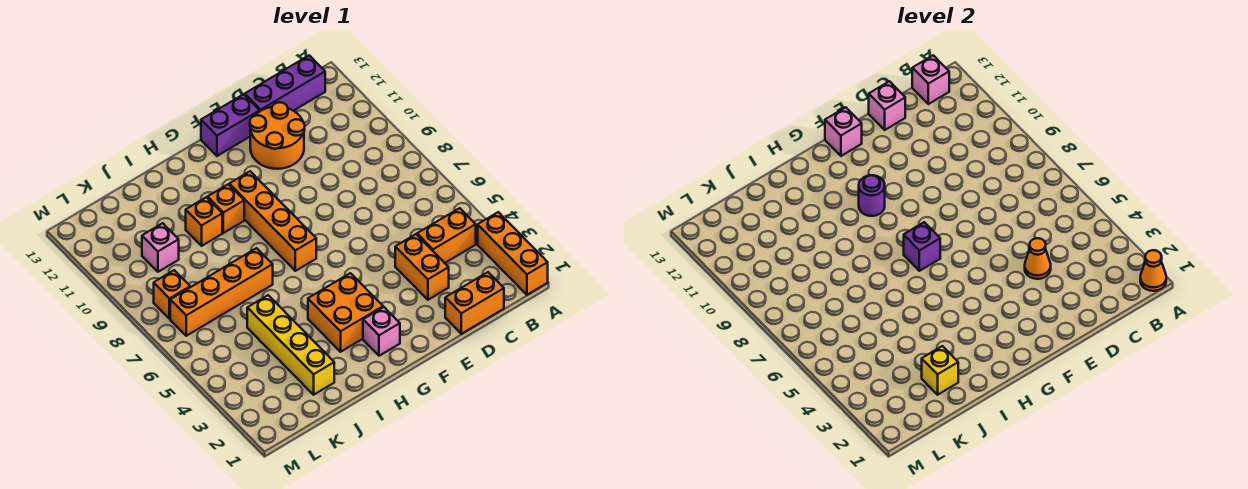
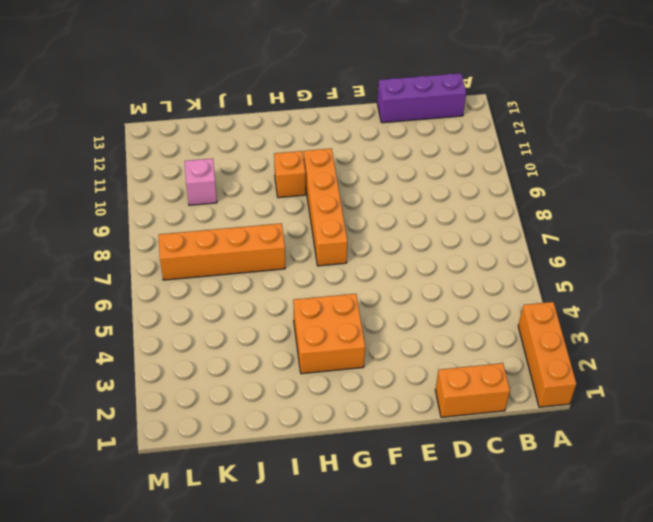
none -> orange brick B4:C4 level 1
none -> orange brick D3:D4 level 1
none -> orange round brick D11:E12 level 1

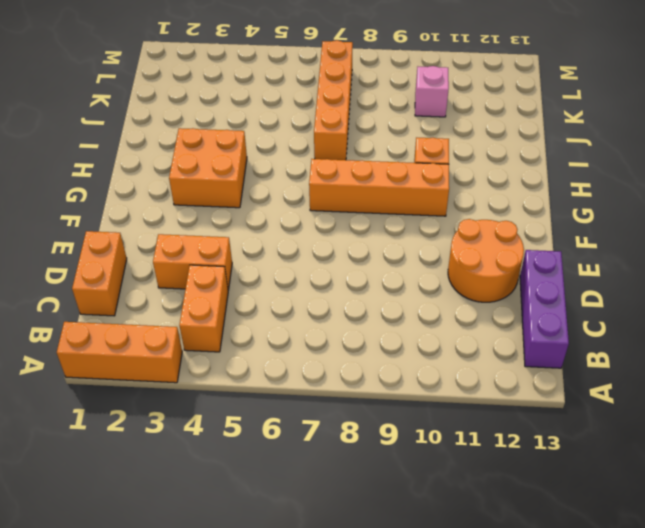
none -> purple brick E13:F13 level 1
none -> pink brick G2 level 1
none -> orange brick I10 level 1

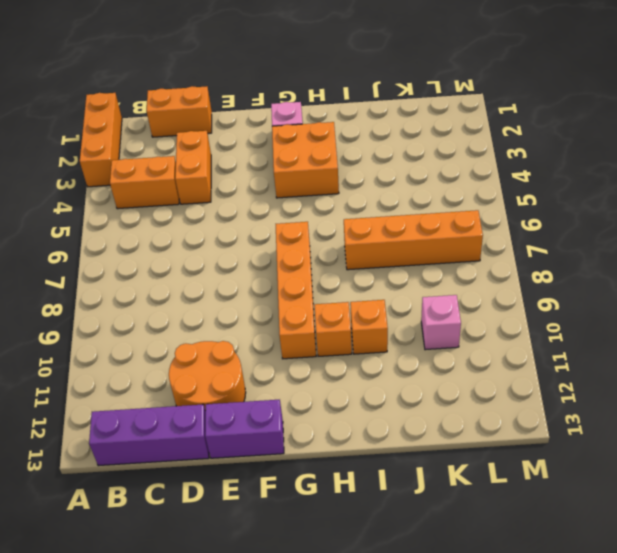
none -> yellow brick J2:J5 level 1
none -> orange brick L8 level 1
none -> orange cone A1 level 2

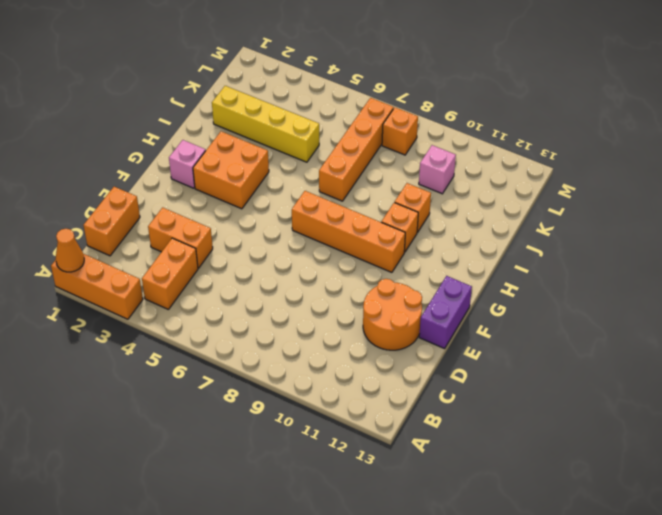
none -> purple brick B13:D13 level 1
none -> pink brick B13 level 2
none -> orange cone D4 level 2

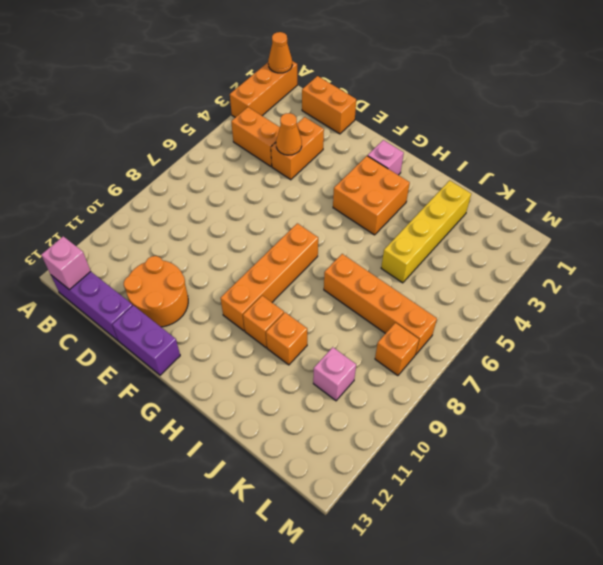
none -> pink brick D13 level 2
none -> pink brick F13 level 2
none -> purple brick G7 level 2

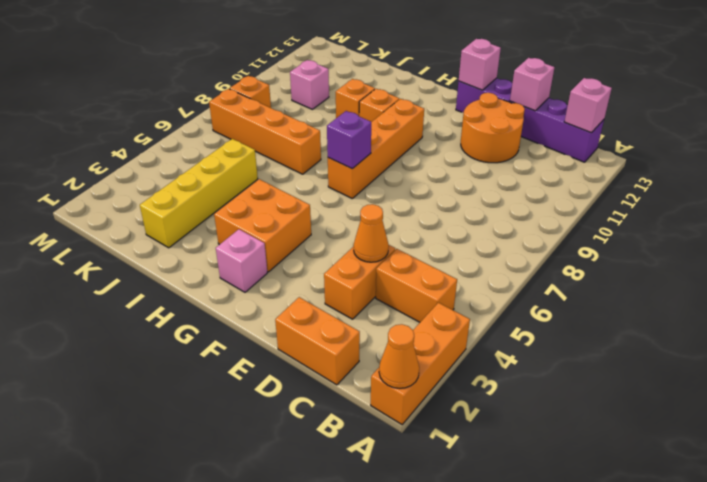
none -> purple round brick G10 level 2
none -> yellow brick J2 level 2

